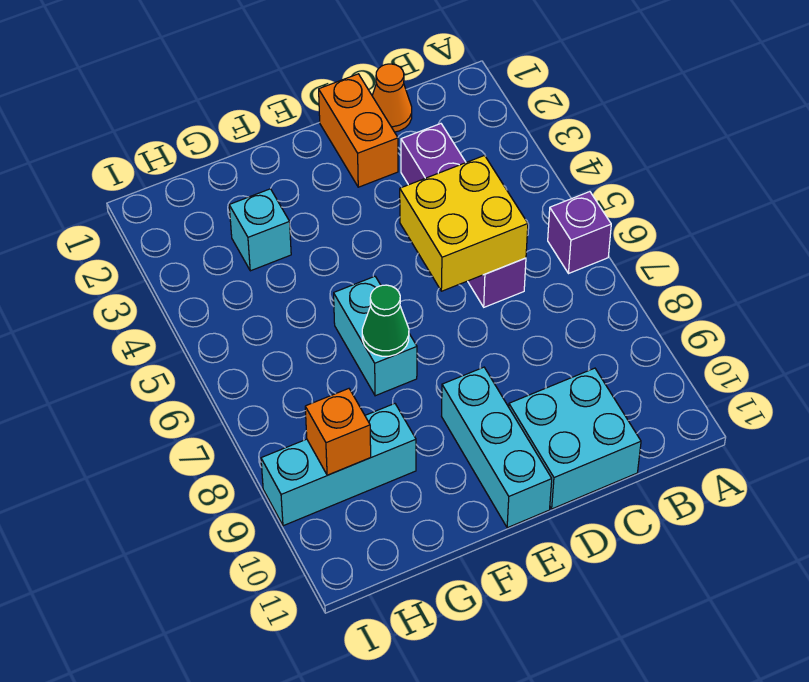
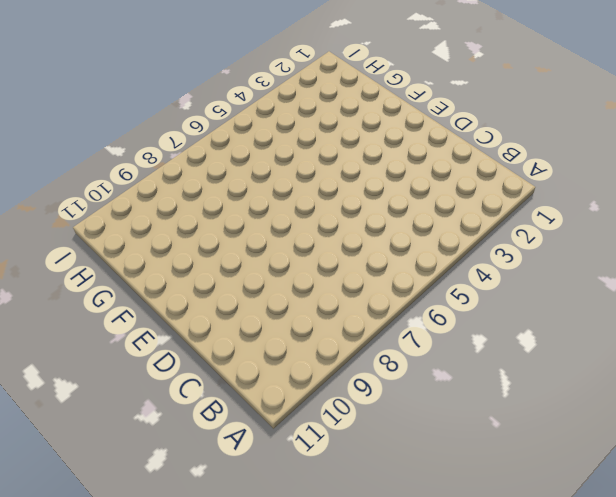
none -> purple brick A6 level 1
none -> orange cone C1 level 1
none -> purple brick C3:C6 level 1

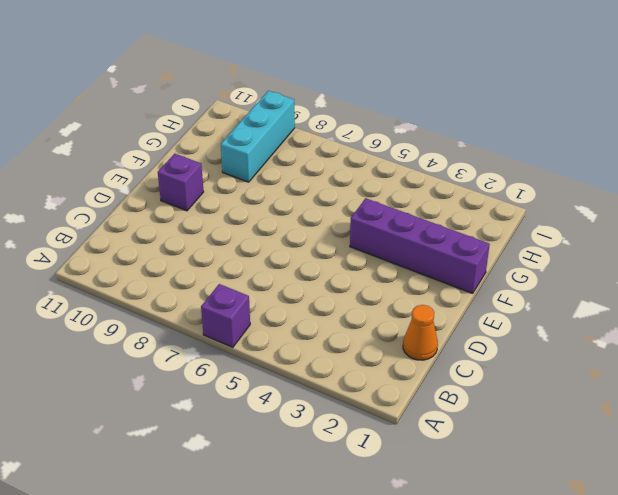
purple brick E10 level 1 -> cyan brick E9:E11 level 1
purple brick F1:F4 level 1 -> purple brick C3:C6 level 1
none -> cyan brick C10:D11 level 1
none -> orange brick D1:D2 level 1
none -> cyan brick F6:F7 level 1

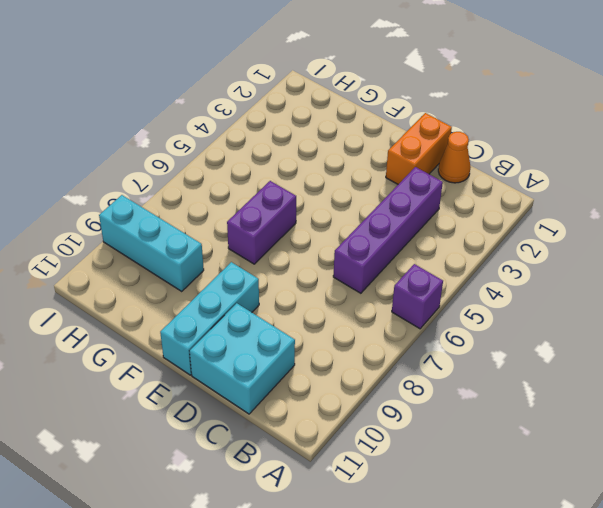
purple brick F6:F7 level 1 -> cyan brick F6:F7 level 1
none -> cyan brick G3 level 1
none -> yellow brick C5:D6 level 2
none -> green cone F7 level 2

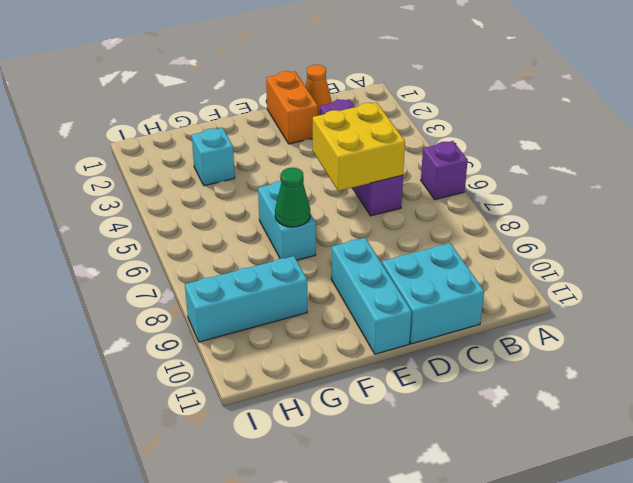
none -> orange brick H9 level 2

